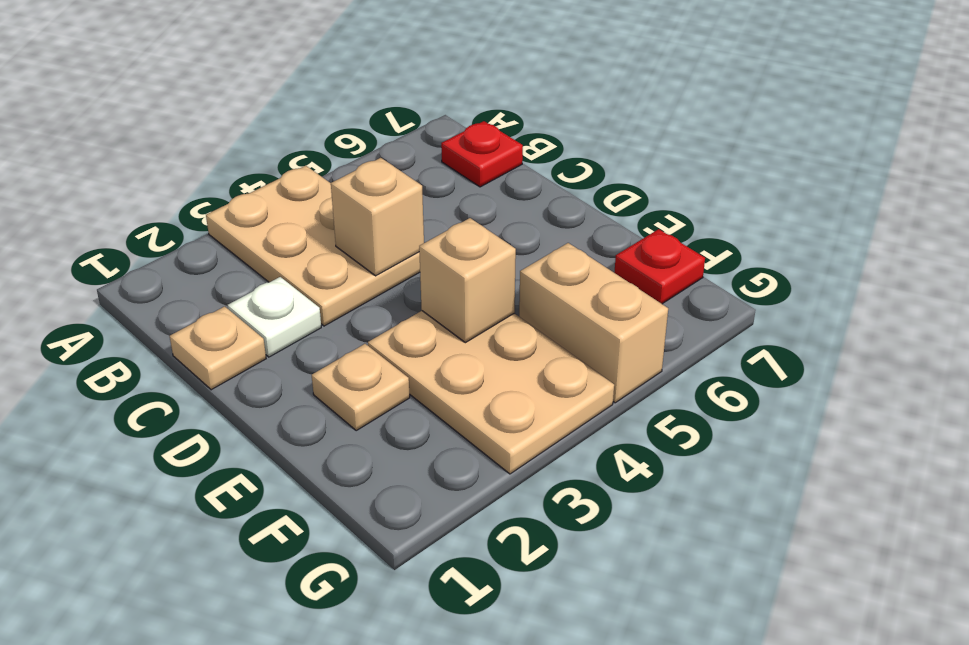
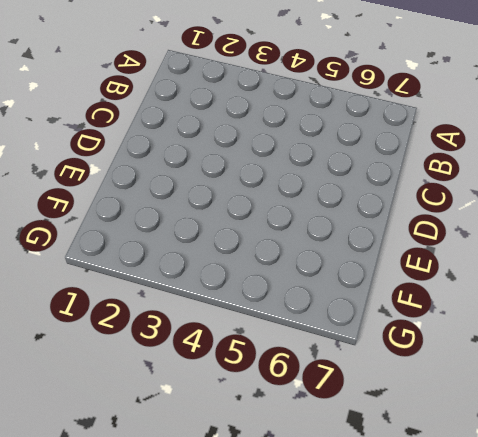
none -> tan plate A3:C4 level 1
none -> red plate B7 level 1

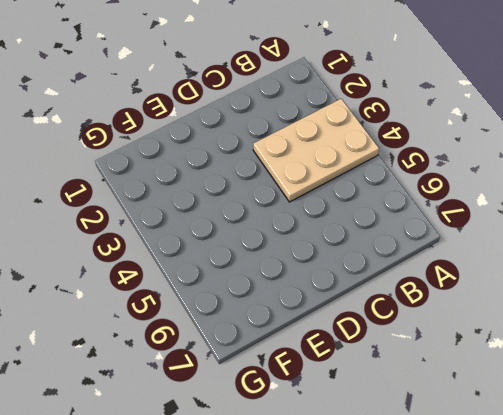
none -> red plate B7 level 1
none -> tan plate C1 level 1

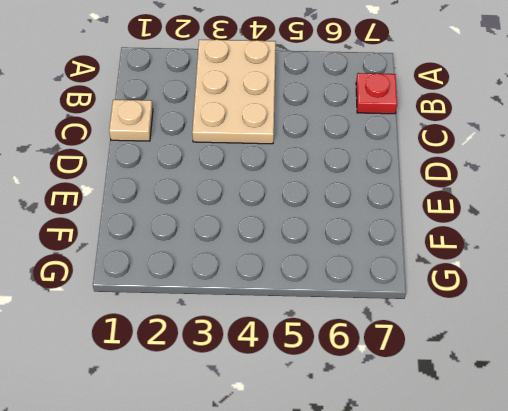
none -> white plate C2 level 1
none -> tan plate E2 level 1

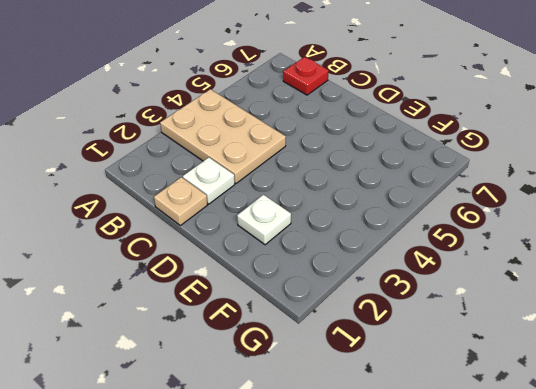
white plate E2 level 1 -> tan plate E2 level 1
none -> tan plate E3:G4 level 1
none -> tan brick F5:G5 level 1

